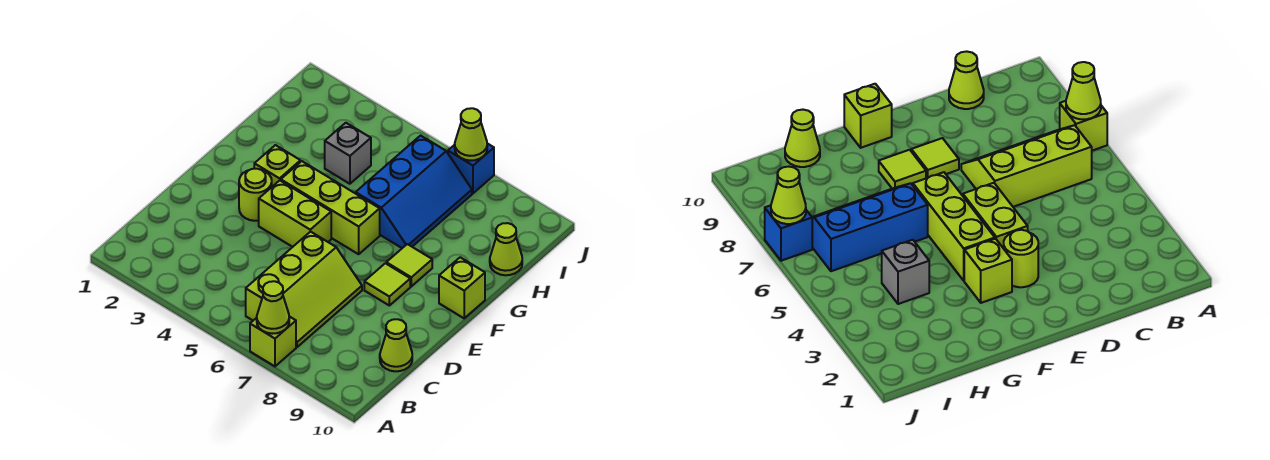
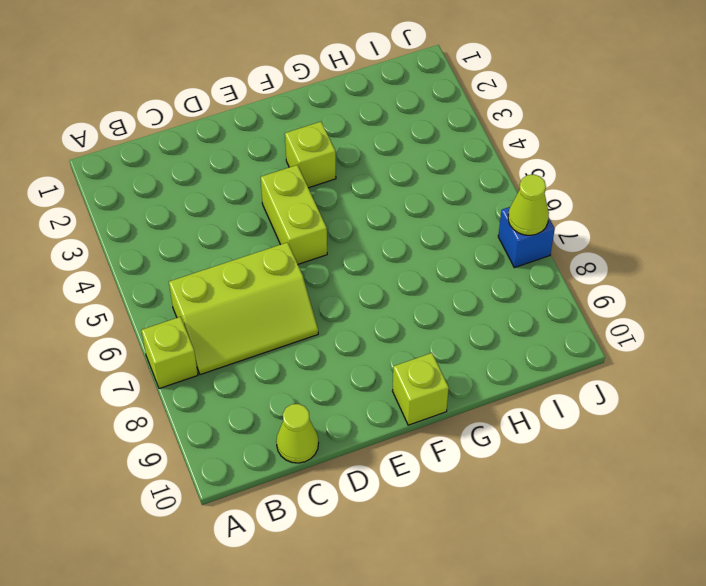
none -> lime round brick E3 level 1
none -> lime tile E8 level 1
none -> lime brick F4:F6 level 1

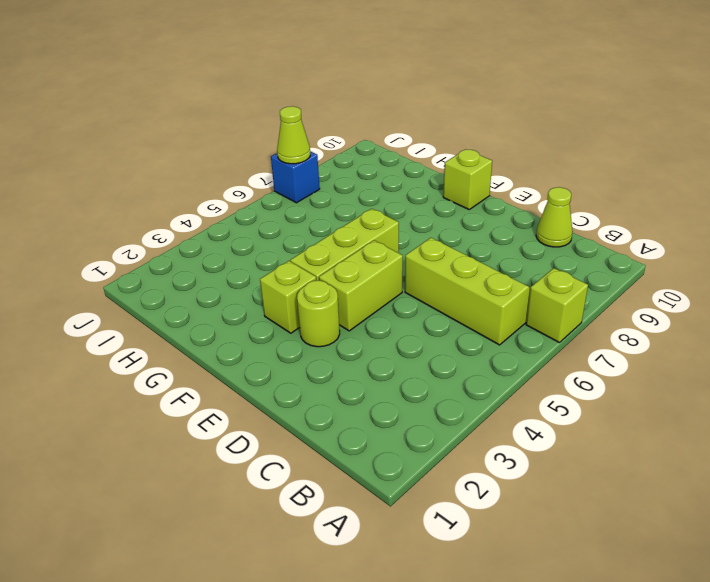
none -> lime tile E8 level 1
none -> lime tile F8 level 1
none -> blue slope G6:I7 level 1 top 6

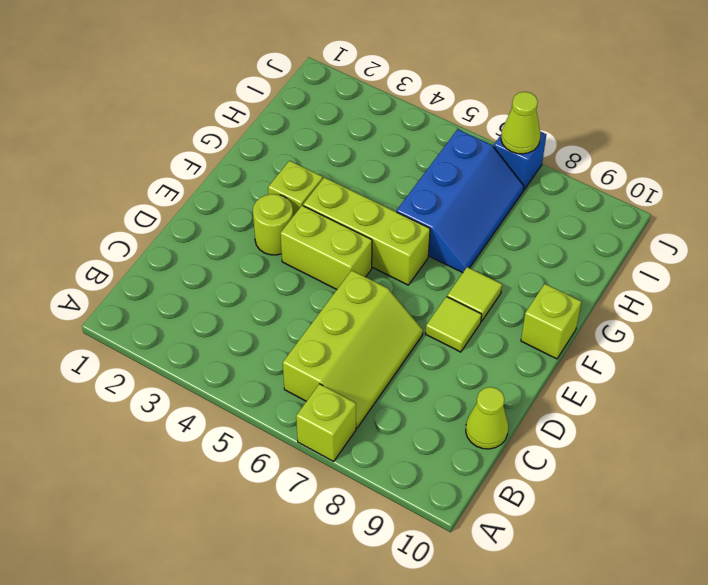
none -> grey brick H4 level 1
none -> lime cone H10 level 1
none -> lime cone A7 level 2

